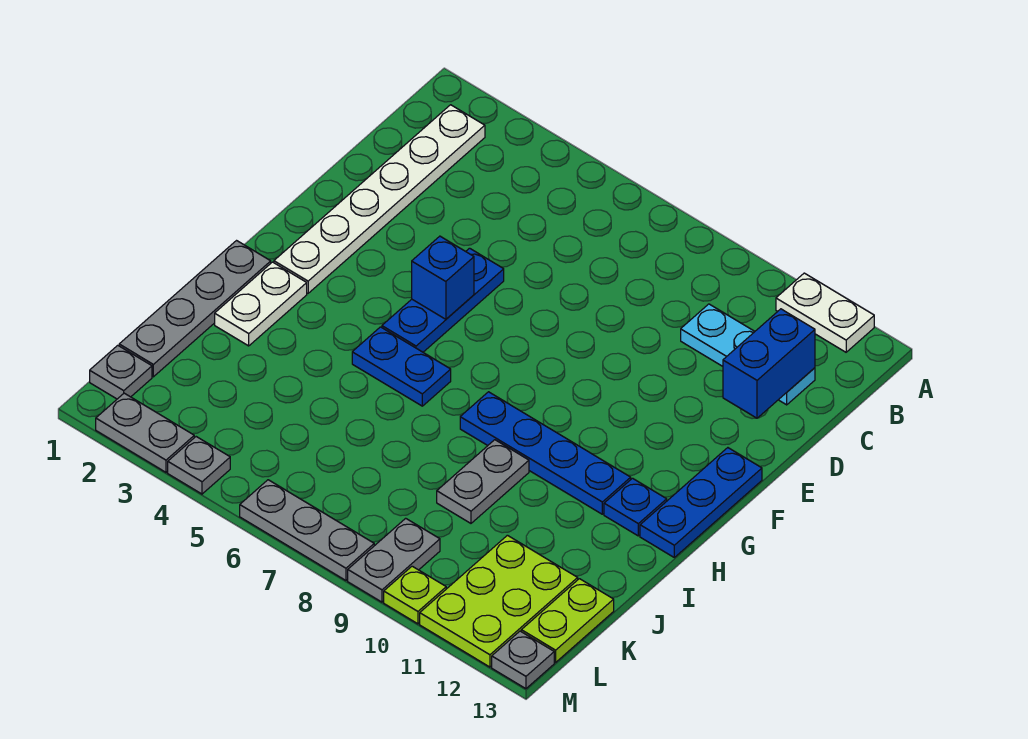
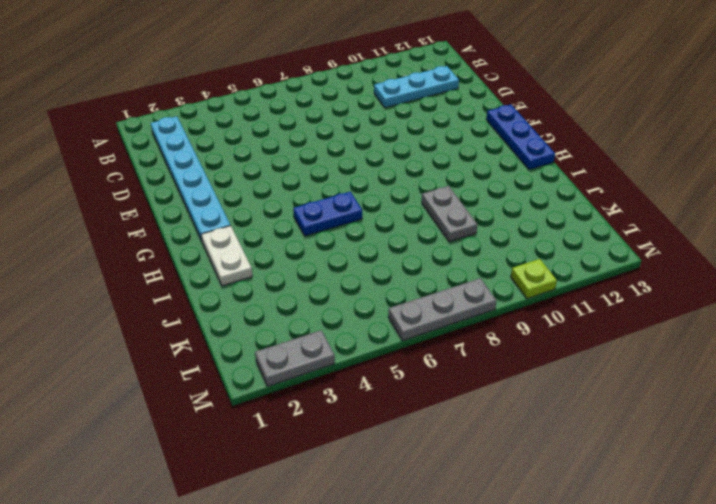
cyan plate B2:G2 level 1 -> white plate B2:G2 level 1
none -> white plate A11:A12 level 1
none -> blue plate E5:G5 level 1
none -> grey plate H1:K1 level 1

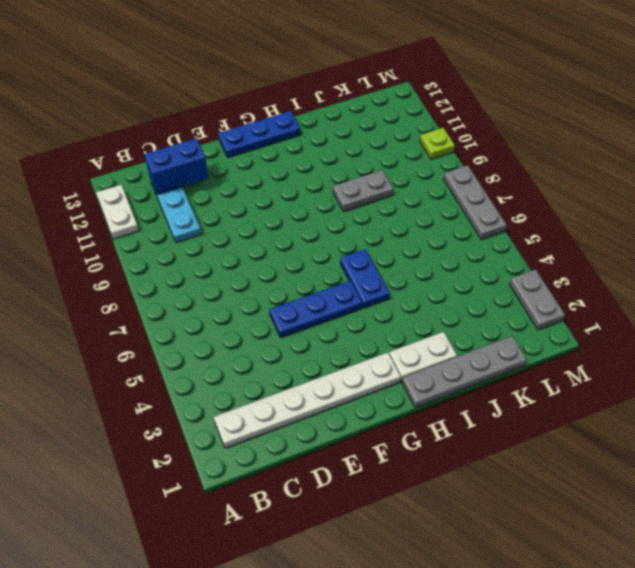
none -> blue plate H8:H11 level 1
none -> blue plate H12 level 1
none -> lime plate K11:M12 level 1

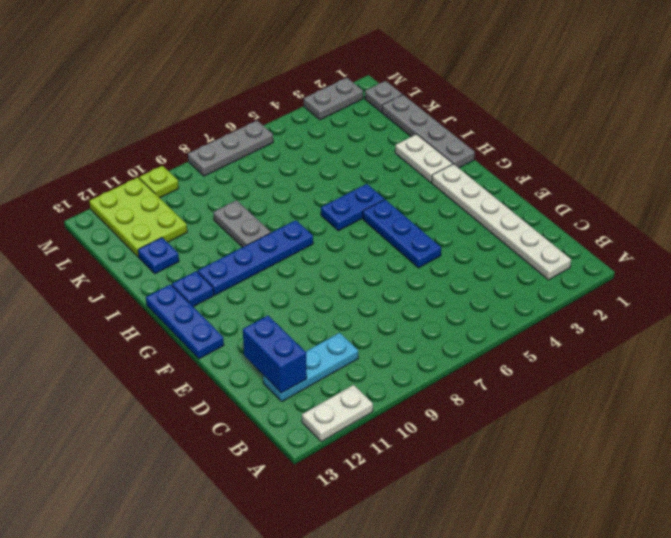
blue plate J12 level 1 -> none
none -> lime plate K13:L13 level 1
none -> grey plate L9:M9 level 1
none -> grey plate M4 level 1

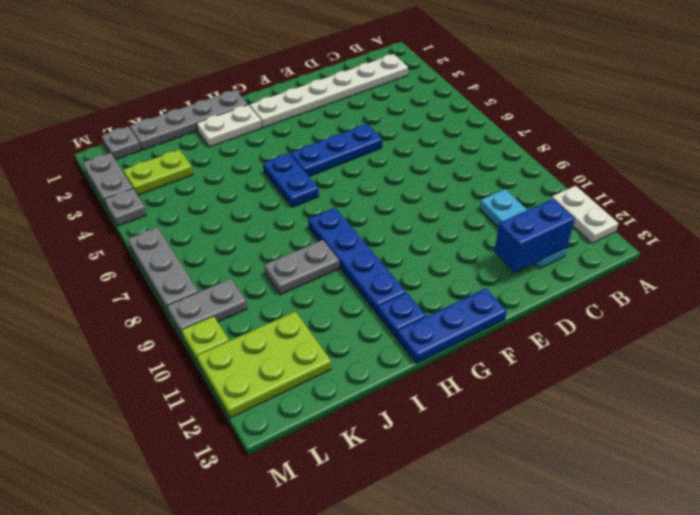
lime plate K3:L3 level 1 -> lime plate K13:L13 level 1
none -> grey plate M13 level 1
none -> blue brick F5 level 2

